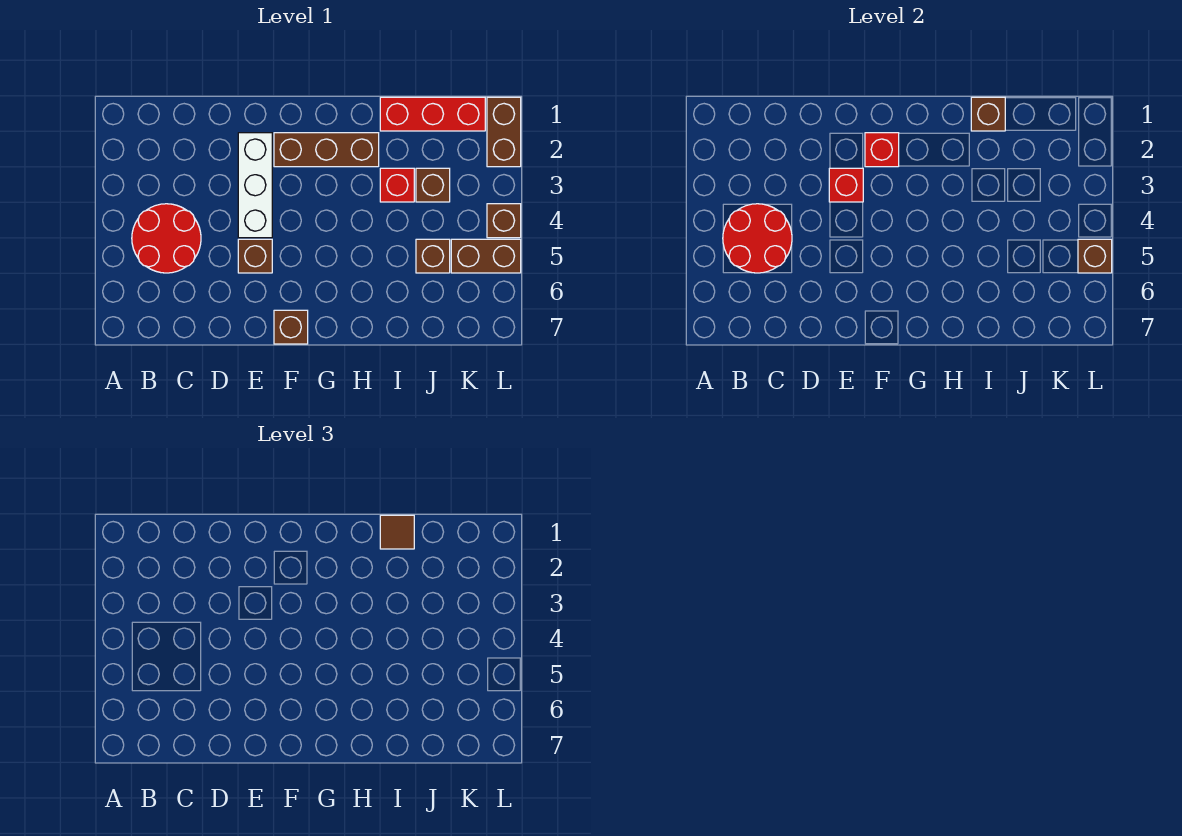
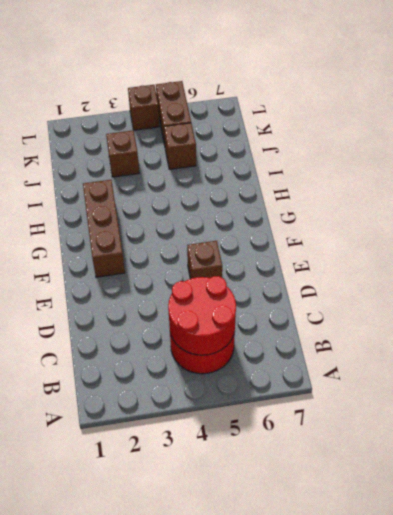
none -> white brick E2:E4 level 1
none -> brown brick F7 level 1
none -> red brick I1:K1 level 1

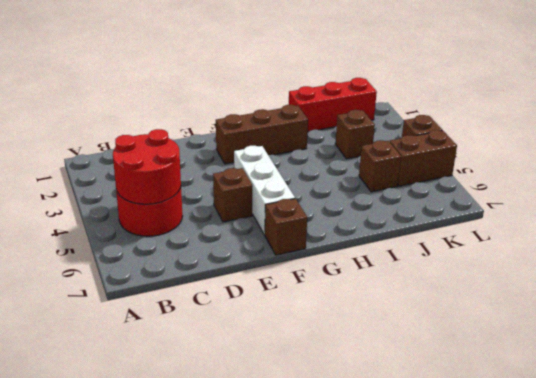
white brick F4:F6 level 1 -> white brick E2:E4 level 1
none -> red brick I3 level 1
none -> brown brick L1:L2 level 1
none -> red brick E3 level 2

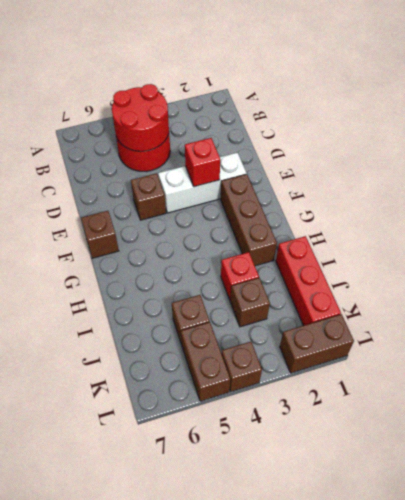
none -> red brick F2 level 2
none -> brown brick I1 level 2
none -> brown brick L5 level 2

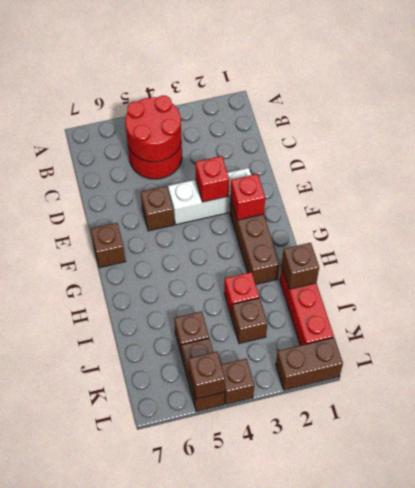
none -> brown tile I1 level 3

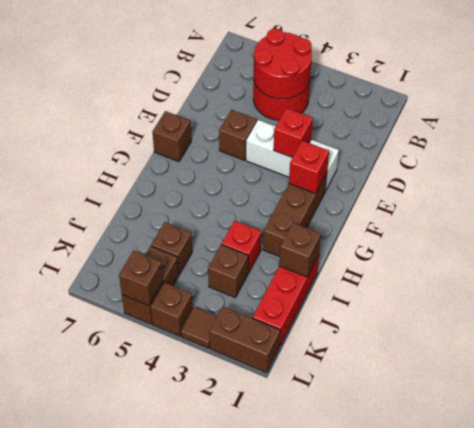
brown tile L3 level 1 -> brown tile I1 level 3

